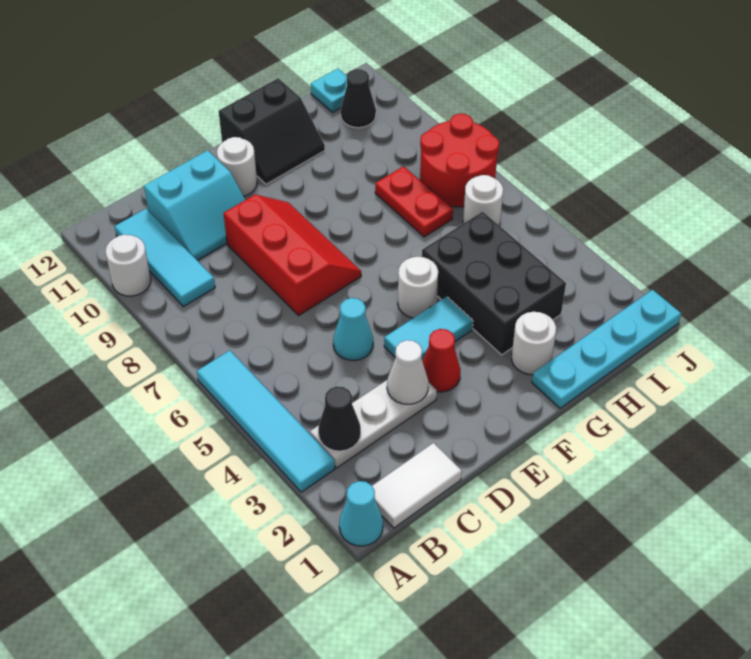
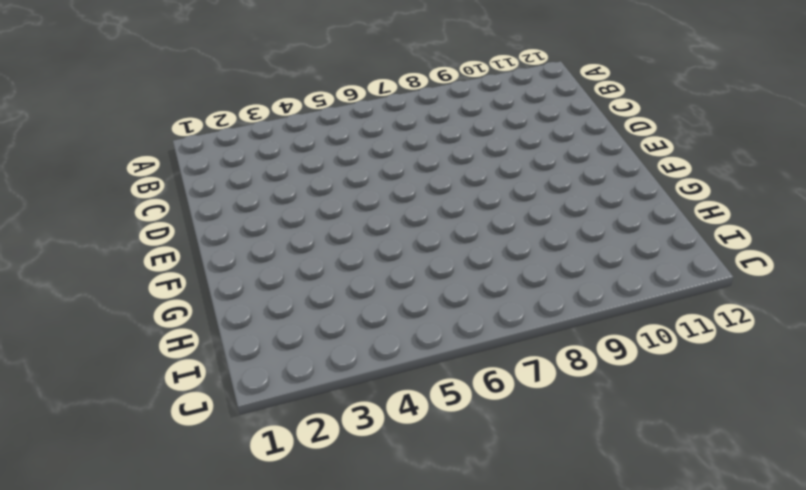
none -> cyan cone A1 level 1
none -> cyan tile A3:A6 level 1
none -> white round brick A10 level 1

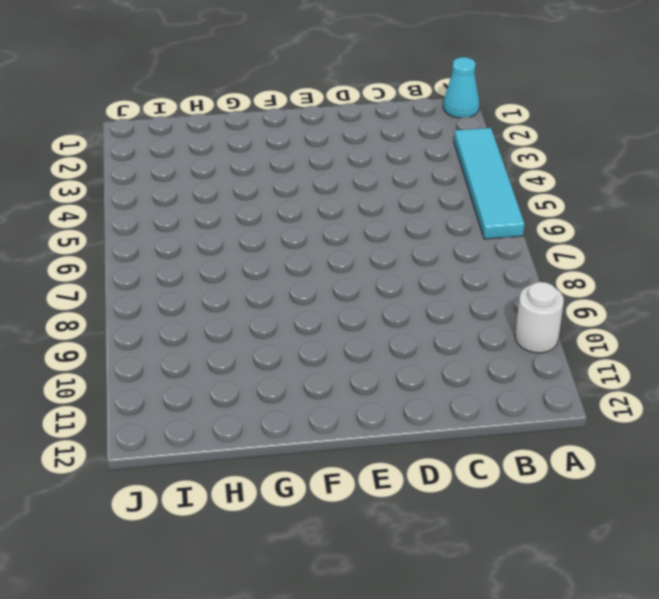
none -> white tile B1:C1 level 1
none -> white plate B3:D3 level 1
none -> cyan tile B9:B11 level 1

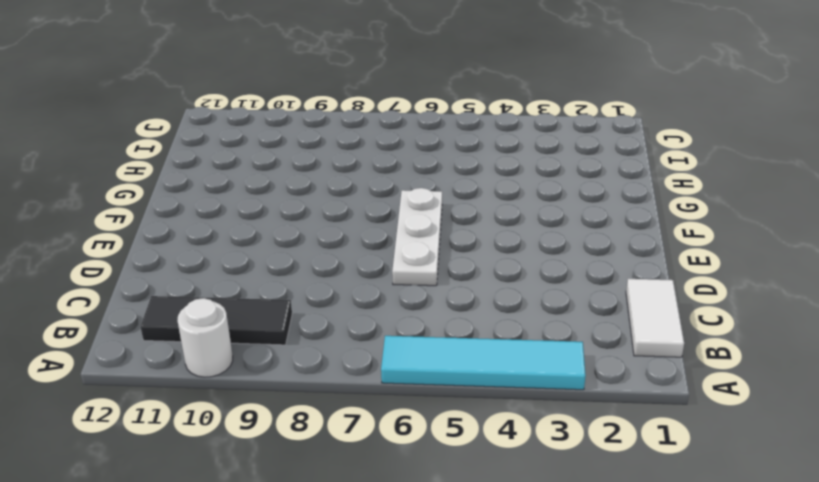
black tile B9:B11 level 1 -> cyan tile B9:B11 level 1
white plate D6:F6 level 1 -> white plate B3:D3 level 1
none -> cyan cone A1 level 1
none -> cyan slope C10:D11 level 1 top 11
none -> cyan cone D5 level 1

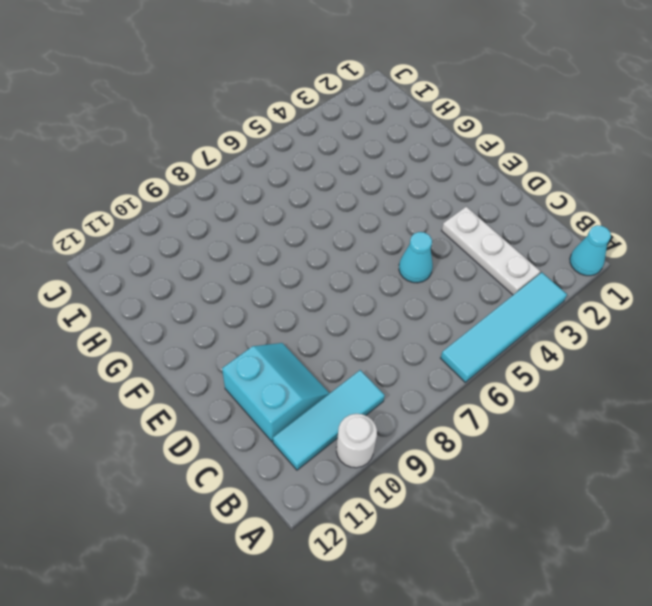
none -> white tile B1:C1 level 1
none -> red slope D7:E9 level 1 top D
none -> red cone E3 level 1

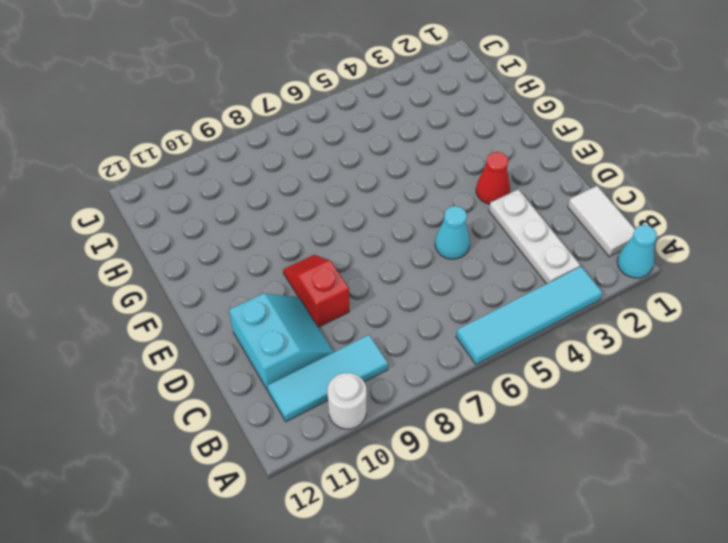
red slope D9:E9 level 1 top D -> red slope D7:E9 level 1 top D
none -> cyan tile E4:F4 level 1
none -> white round brick E11 level 1
none -> white round brick F5 level 1

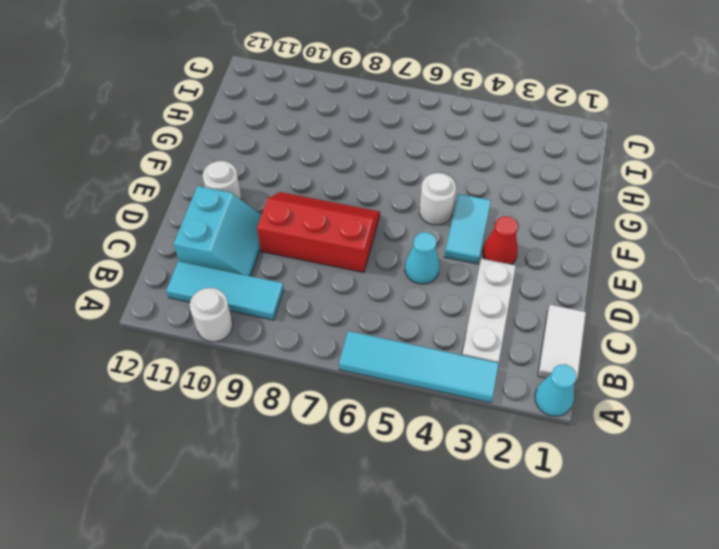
none -> black slope F11:G12 level 1 top 12
none -> cyan plate G1:J1 level 1
none -> white round brick G2 level 1

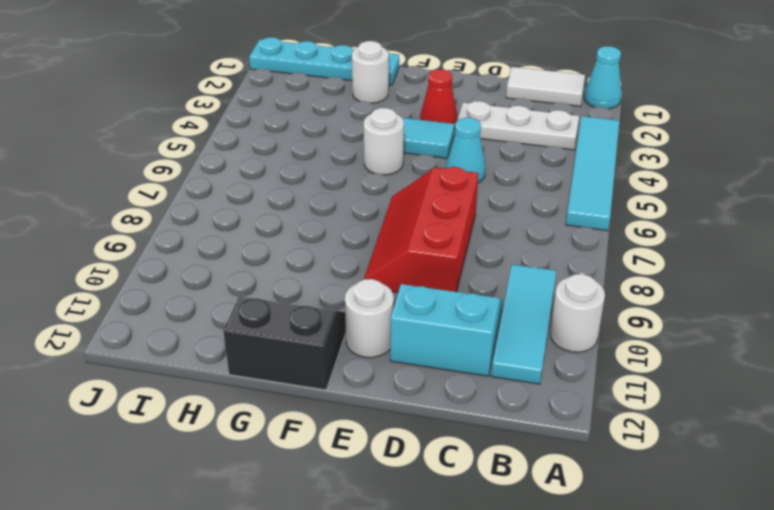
none -> black brick G3:H5 level 1
none -> red plate H7:H8 level 1
none -> white round brick I6 level 1

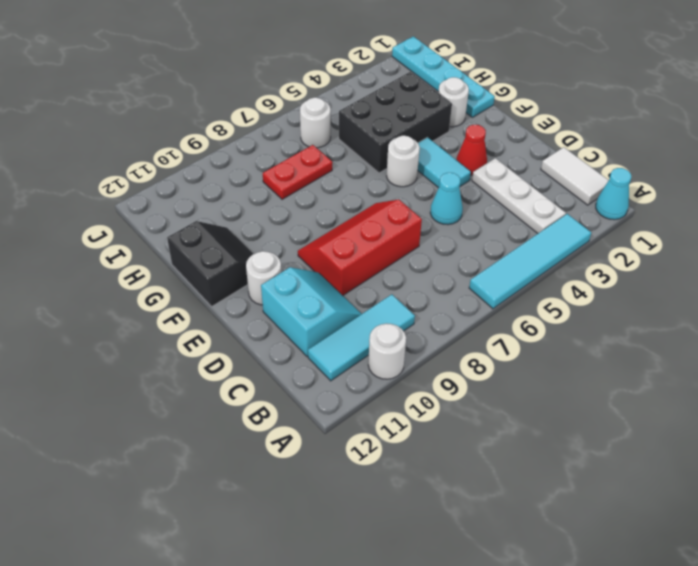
none -> red round brick I7:J8 level 1
none -> black cone I11 level 1
none -> cyan plate I12 level 1

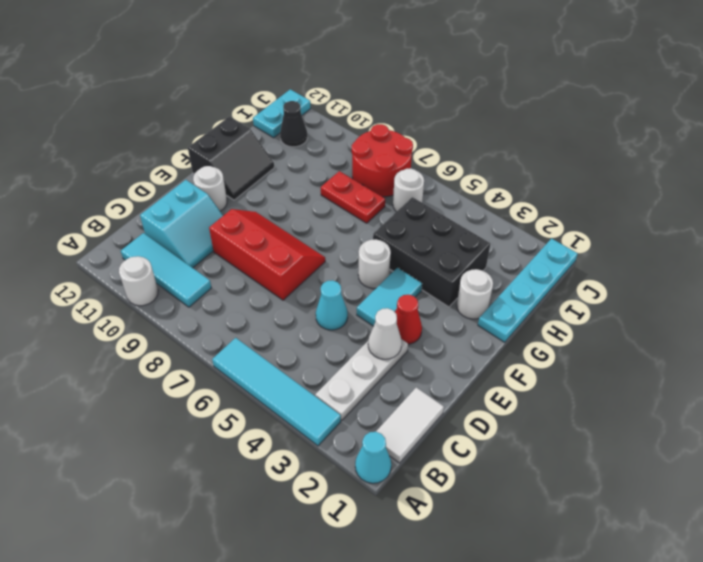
cyan plate I12:J12 level 1 -> cyan plate I12 level 1
none -> black cone B3 level 2

